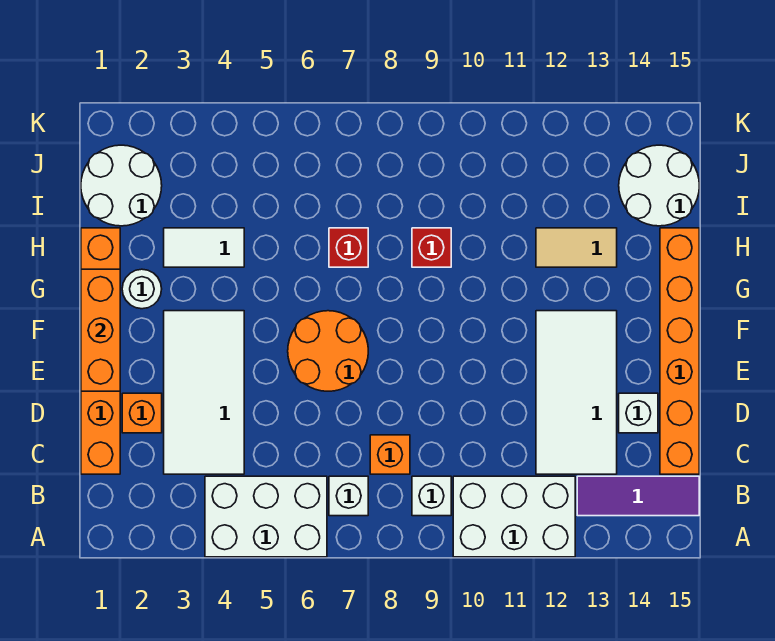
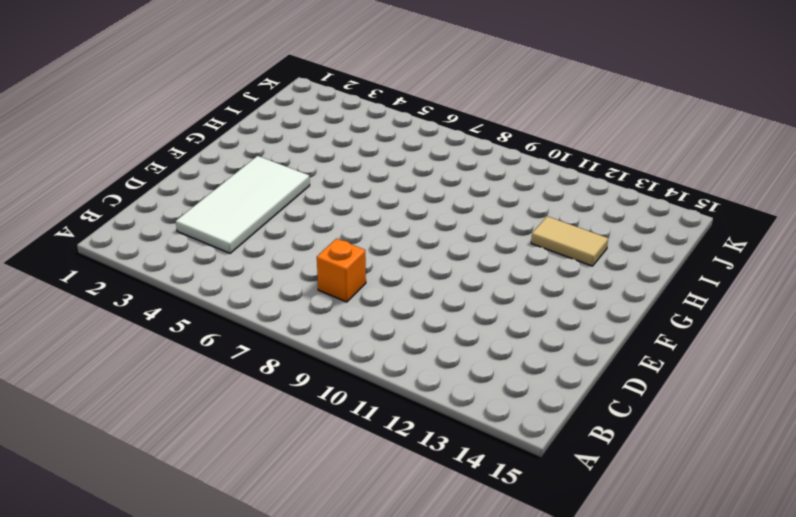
none -> white brick A4:B6 level 1
none -> white brick A10:B12 level 1
none -> white brick B7 level 1

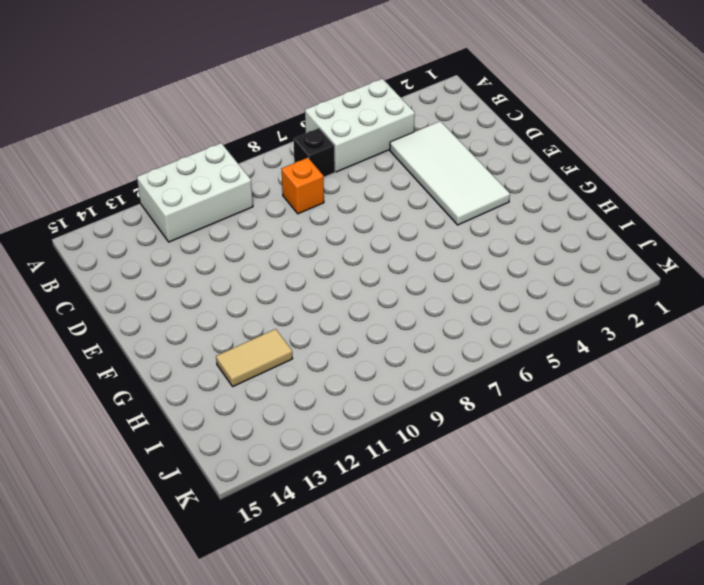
black brick B7 level 1 -> white brick B7 level 1
none -> white brick B9 level 1
none -> purple tile B13:B15 level 1
none -> orange brick C1:H1 level 1

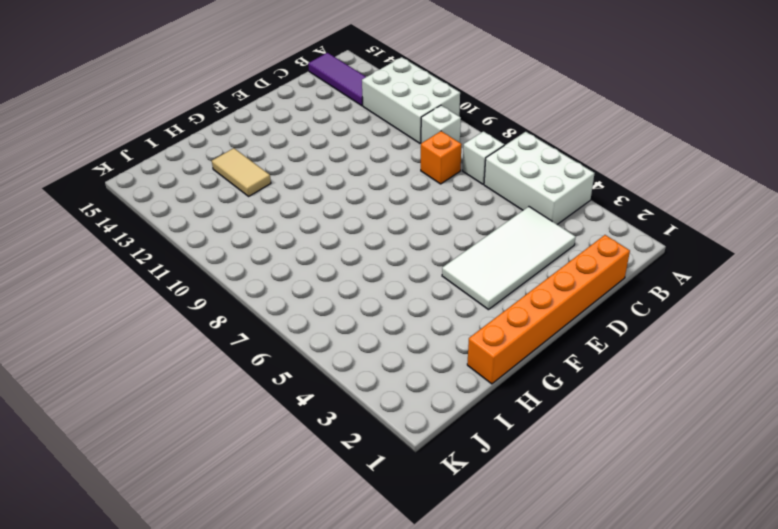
none -> white tile C12:F13 level 1
none -> orange brick C15:H15 level 1
none -> orange brick D2 level 1

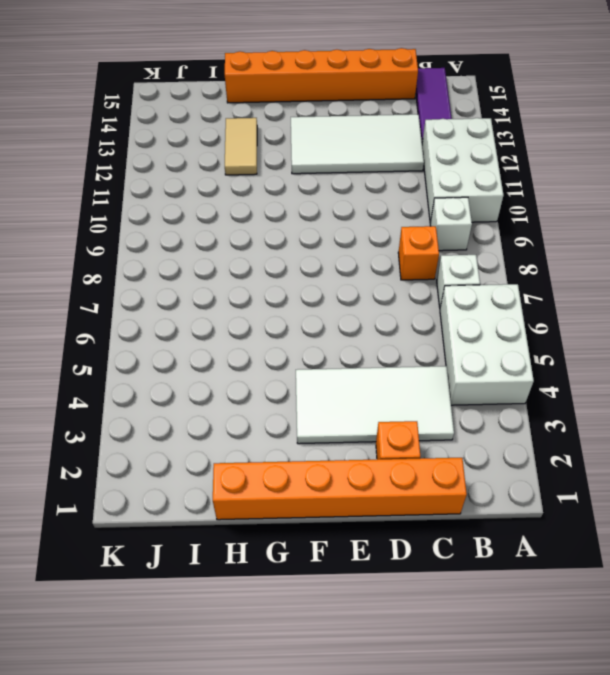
none -> white brick D14 level 1
none -> orange round brick E6:F7 level 1
none -> white round brick G2 level 1

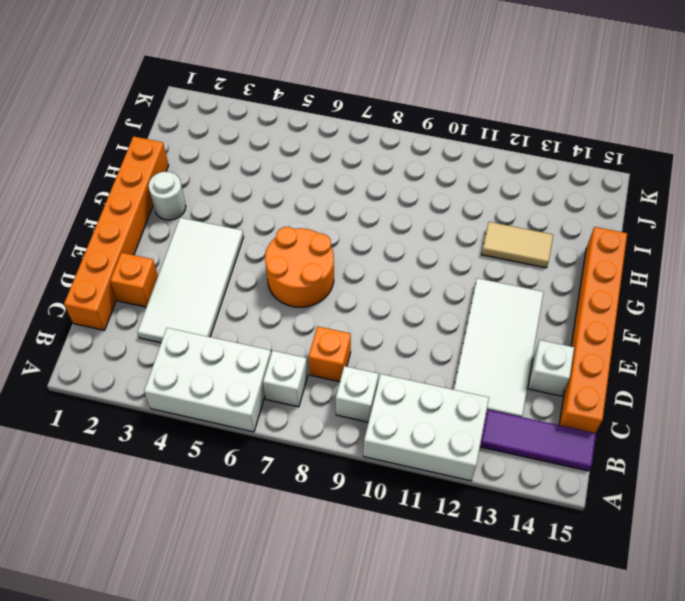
none -> white tile H3:H4 level 1
none -> red brick H7 level 1
none -> red brick H9 level 1

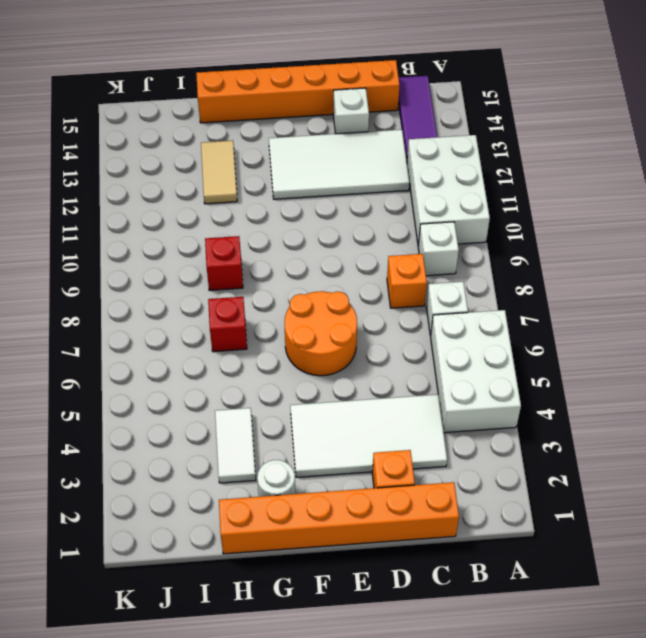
none -> white round brick I1:J2 level 1
none -> white round brick I14:J15 level 1
none -> orange brick E1:G1 level 2

